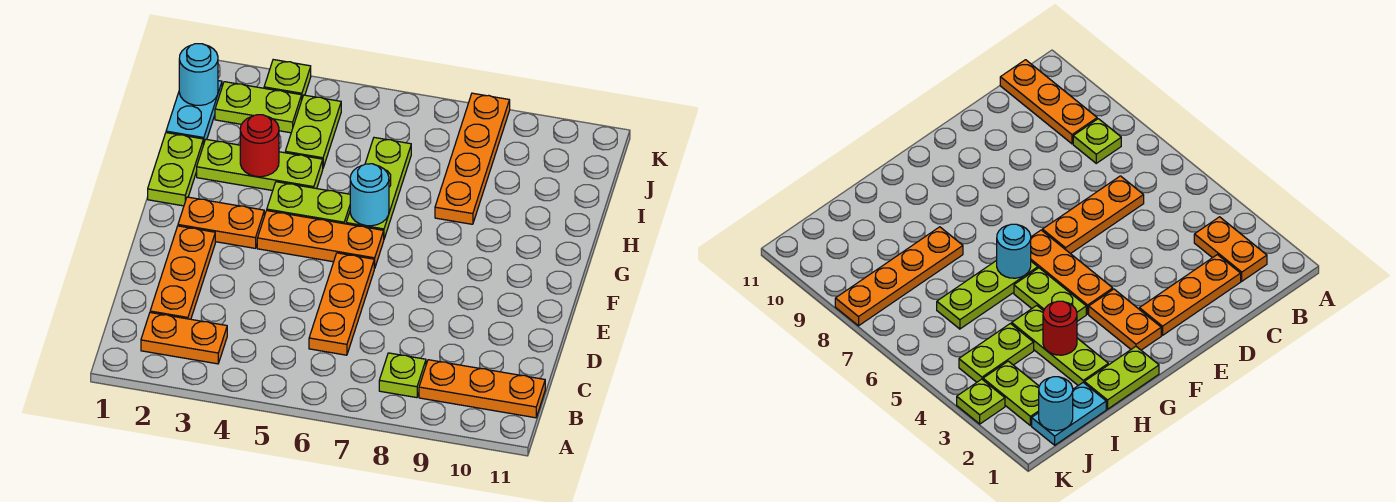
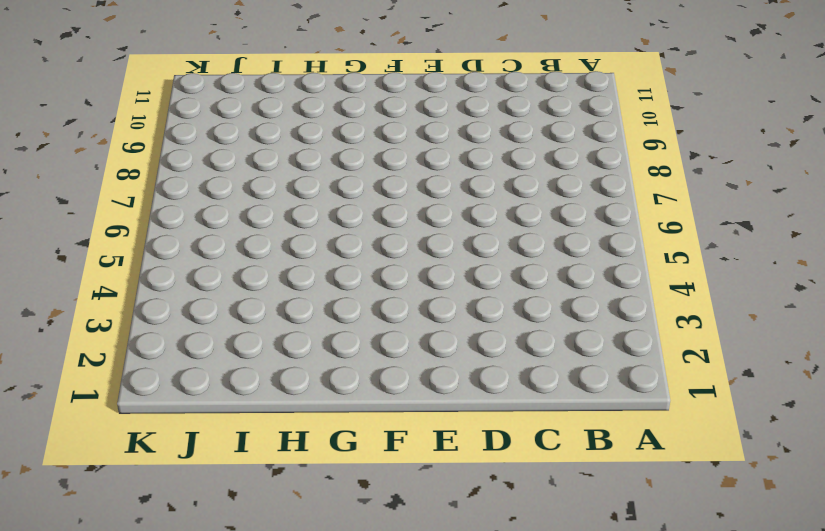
none -> orange plate B2:B3 level 1
none -> lime plate B8 level 1
none -> orange plate B9:B11 level 1

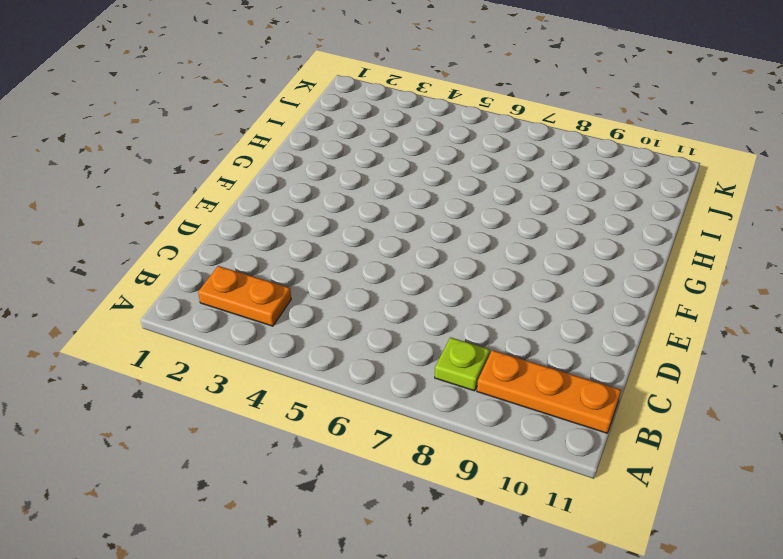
none -> orange plate C2:E2 level 1
none -> orange plate C6:E6 level 1
none -> orange plate F2:F3 level 1

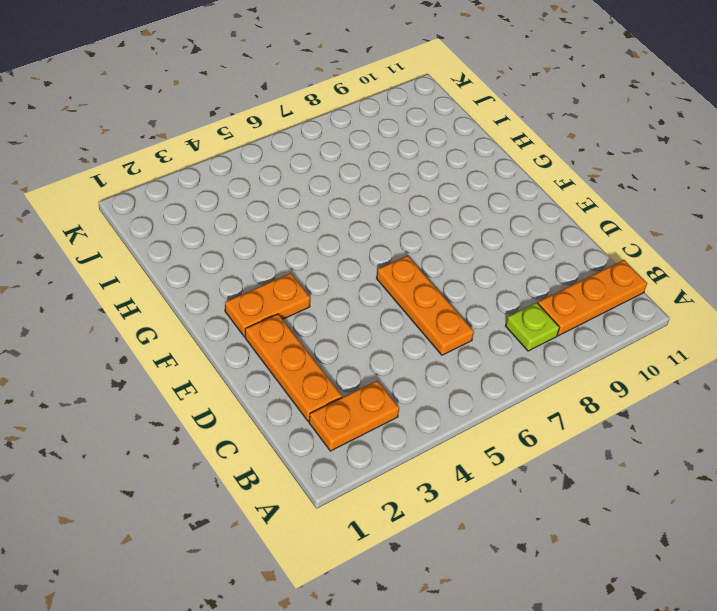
none -> orange plate F4:F6 level 1
none -> lime plate G1:H1 level 1
none -> lime plate G4:G5 level 1

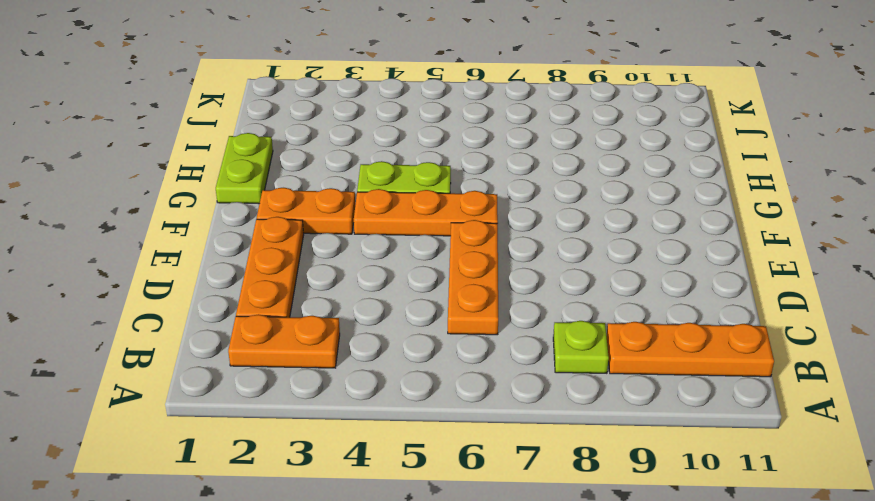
none -> lime plate G6:I6 level 1
none -> lime plate H2:H4 level 1
none -> orange plate H8:K8 level 1

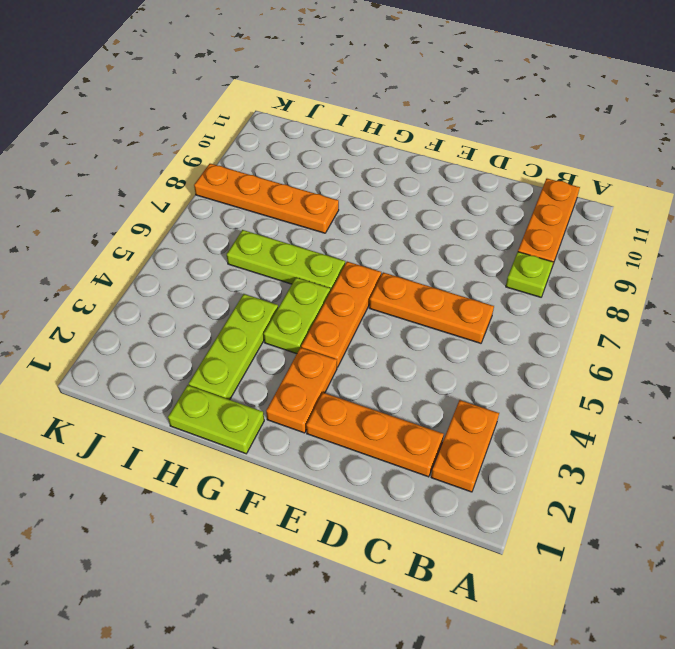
none -> cyan plate I1:J1 level 1
none -> lime plate I4:J4 level 1
none -> lime plate J2:J3 level 1

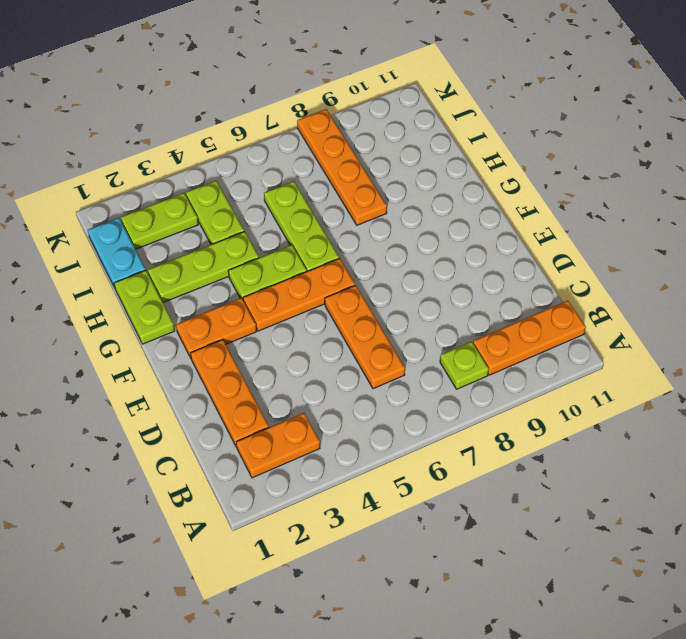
none -> lime plate K3 level 1
none -> cyan round brick G6 level 2
none -> red round brick H3 level 2

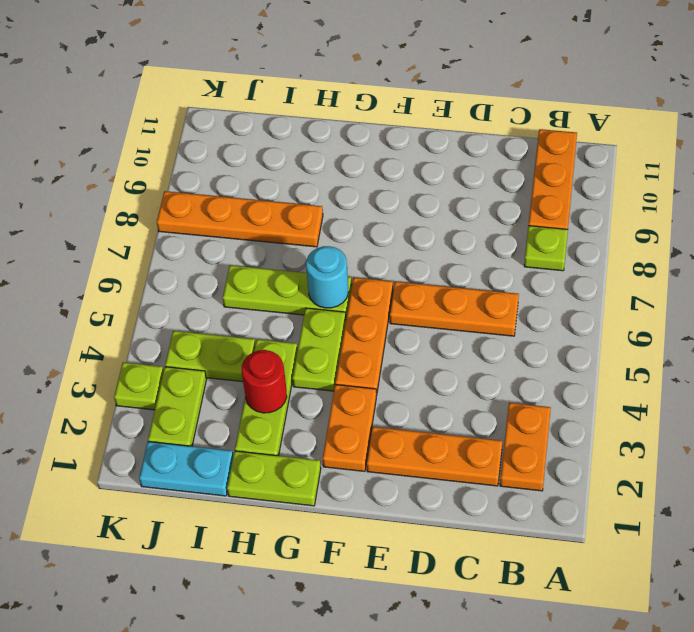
none -> cyan round brick J1 level 2

